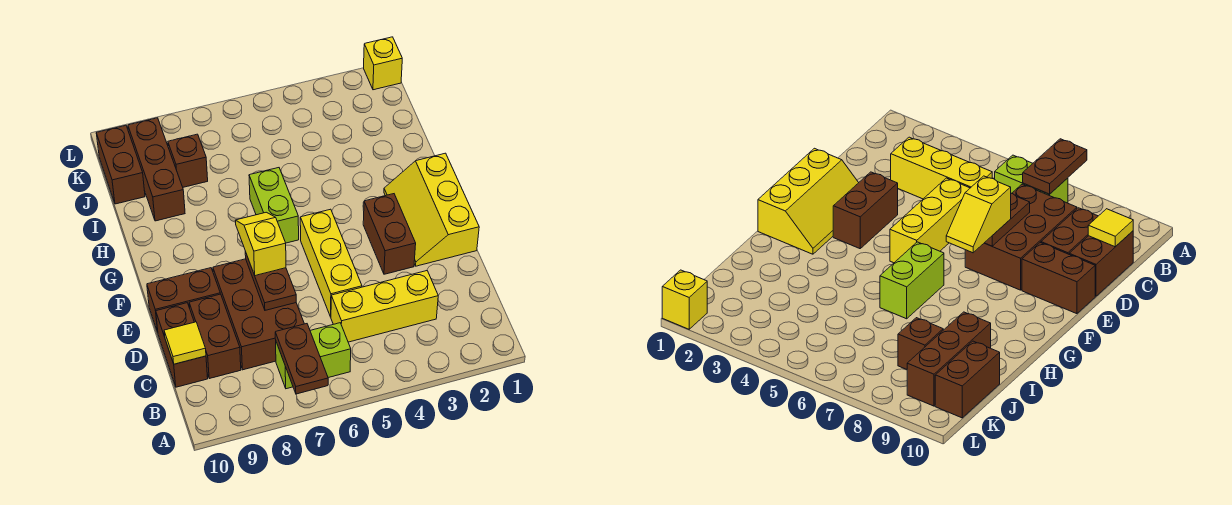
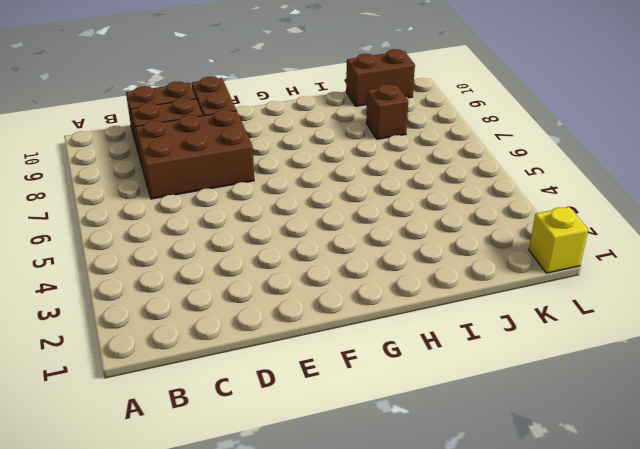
none -> lime brick B6:B7 level 1
none -> yellow brick C3:C5 level 1
none -> yellow brick D5:F5 level 1

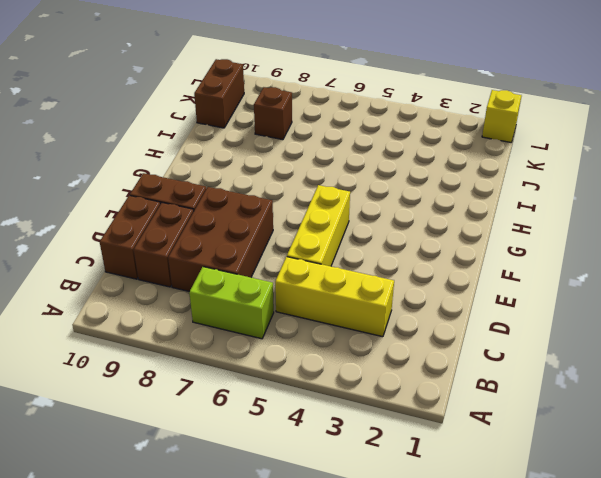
none -> yellow slope E1:G2 level 1 top 1
none -> brown brick E3:F3 level 1
none -> lime brick G6:H6 level 1

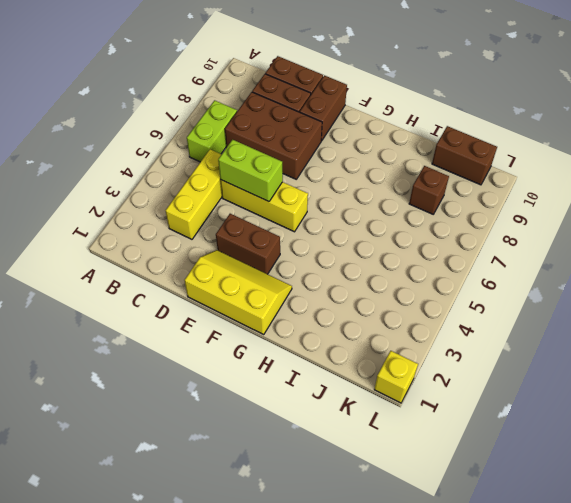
lime brick D5:E5 level 2 -> lime brick G6:H6 level 1
none -> brown brick I9:K9 level 1
none -> brown plate A7:B7 level 2
none -> yellow tile C10 level 2

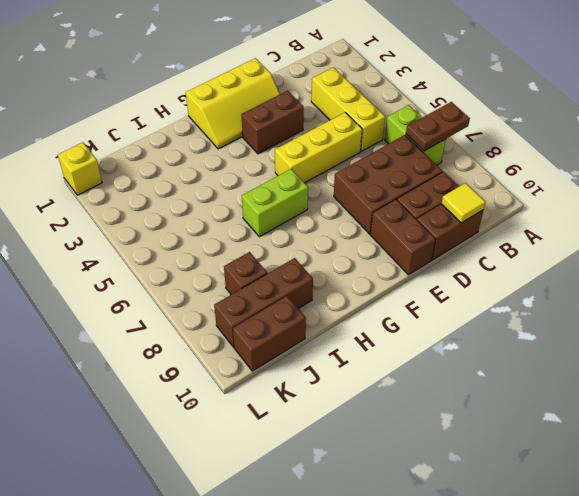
none -> brown plate D7:E7 level 2
none -> yellow slope E7:F7 level 3 top E

